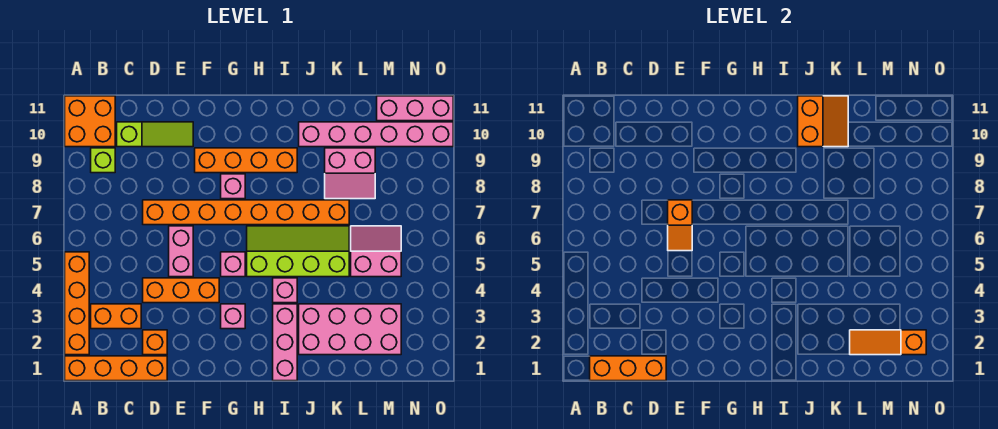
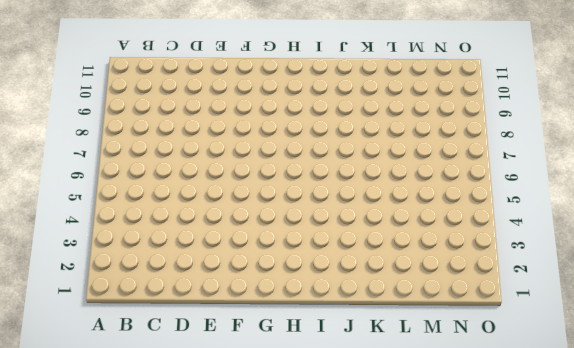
none -> orange brick A1:D1 level 1
none -> orange brick A2:A5 level 1
none -> orange brick A10:B11 level 1

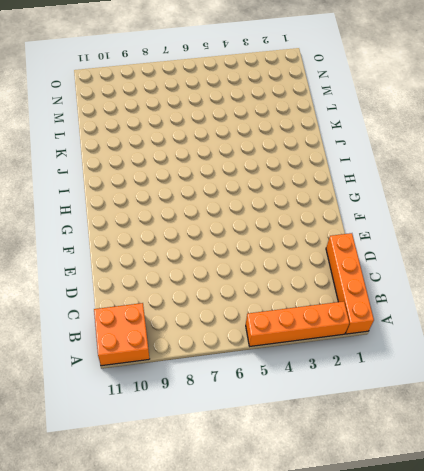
none -> orange brick B3:C3 level 1
none -> lime brick B9 level 1
none -> lime slope C10:E10 level 1 top C

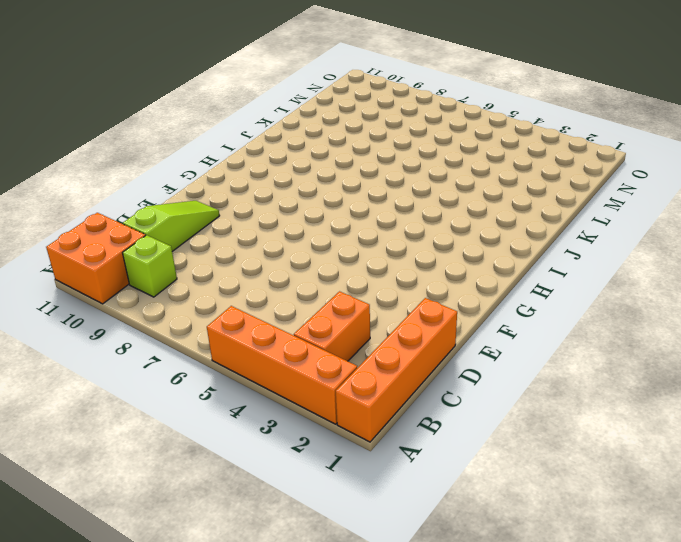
none -> orange brick D2 level 1
none -> orange brick D4:F4 level 1
none -> orange brick D7:K7 level 1

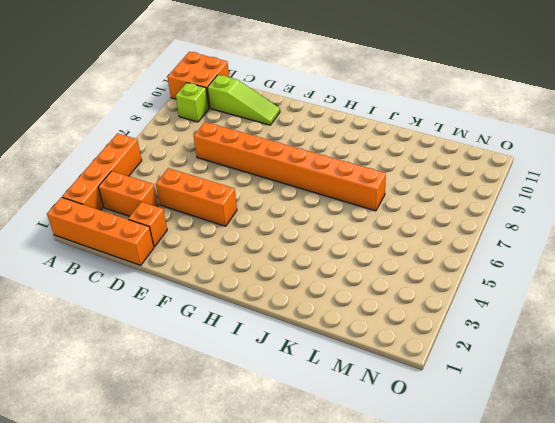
none -> pink brick E5:E6 level 1
none -> orange brick F9:I9 level 1
none -> pink brick G3 level 1

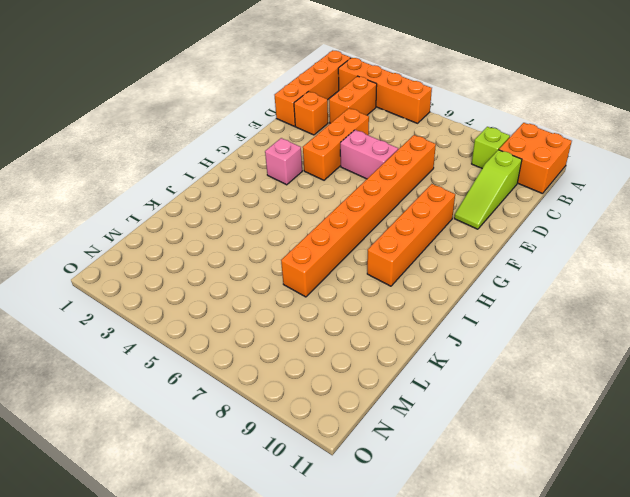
none -> pink brick G5 level 1
none -> pink brick G8 level 1
none -> lime slope H5:K6 level 1 top 5

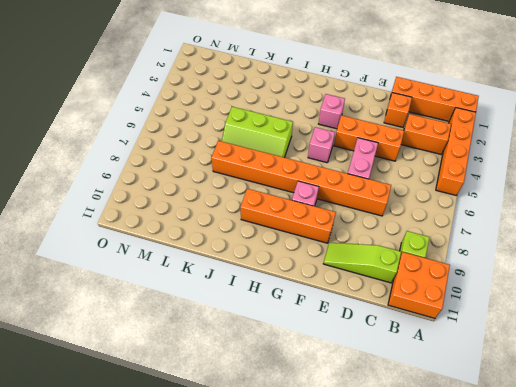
lime slope I5:K6 level 1 top 5 -> lime slope H5:K6 level 1 top 5
none -> pink brick I1:I3 level 1
none -> pink brick I4 level 1
none -> pink brick J2:M3 level 1

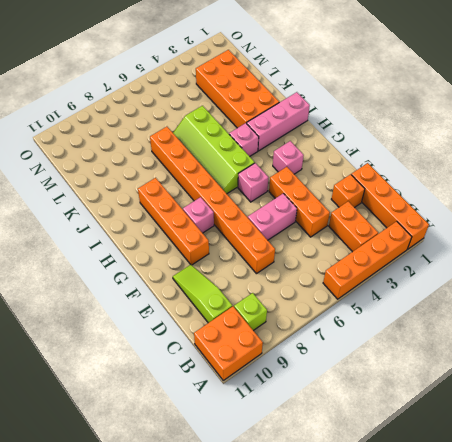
orange brick J2:M3 level 1 -> pink brick J2:M3 level 1
none -> pink brick J10:O10 level 1
none -> pink slope K8:L9 level 1 top 9
none -> pink slope L5:M6 level 1 top 5

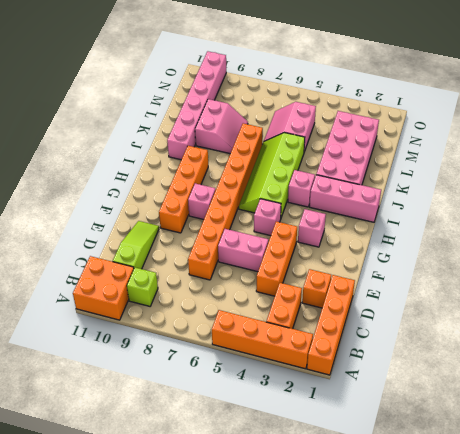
none -> pink brick M11:O11 level 1
none -> orange brick B1:D1 level 2
none -> orange slope E6:E7 level 2 top 7

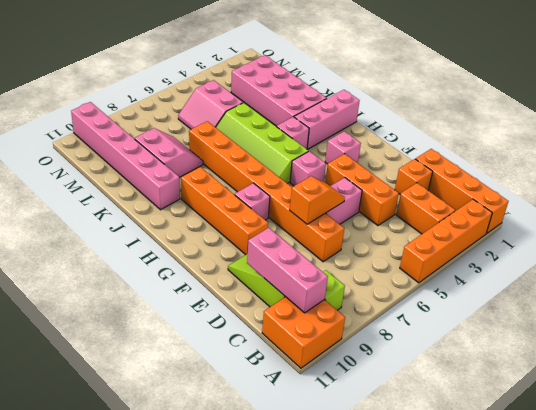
pink brick B10:D10 level 2 -> pink brick M11:O11 level 1
none -> orange brick B1:D1 level 2
none -> orange slope J10:K11 level 2 top J
none -> orange slope L2:N2 level 2 top N

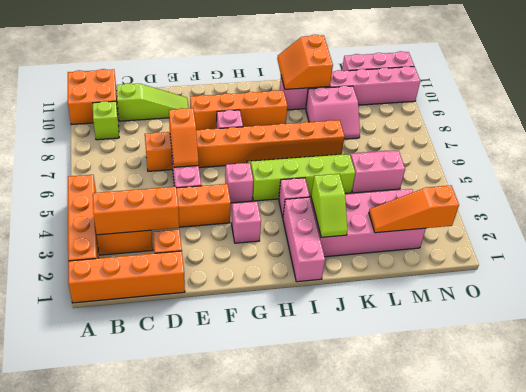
orange brick B3:D3 level 2 -> orange brick B1:D1 level 2
lime slope J2:J3 level 2 top 3 -> none
orange slope J10:K11 level 2 top K -> orange slope J10:K11 level 2 top J

